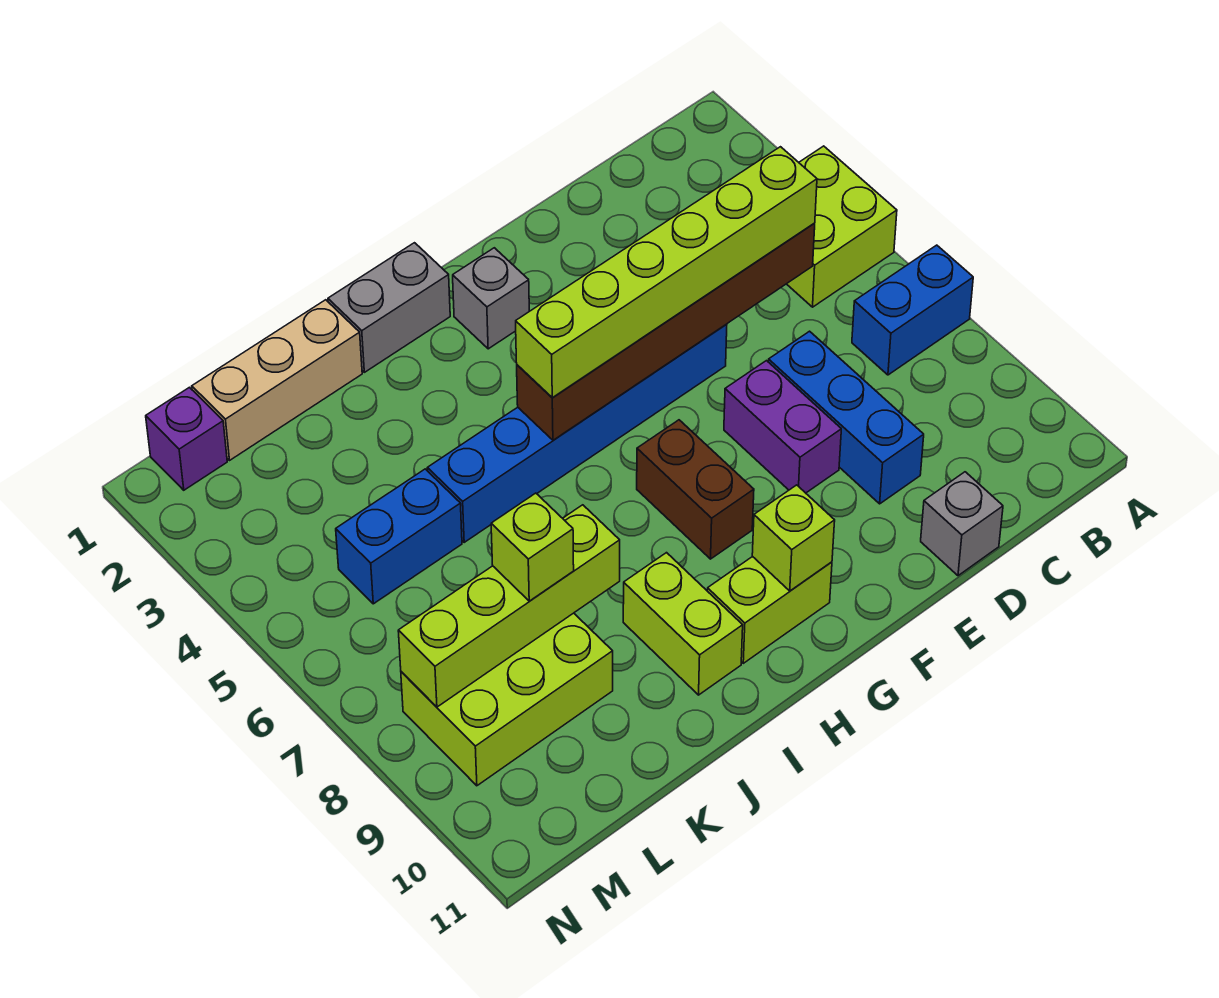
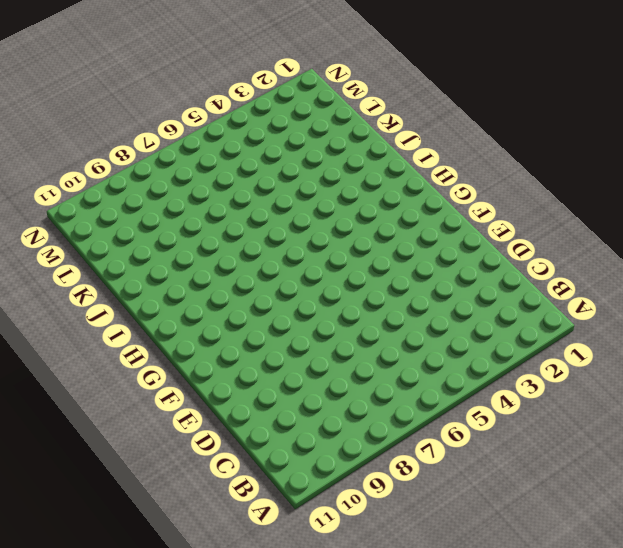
none -> lime brick A4:B5 level 1
none -> blue brick A7:B7 level 1
none -> blue brick D7:D9 level 1

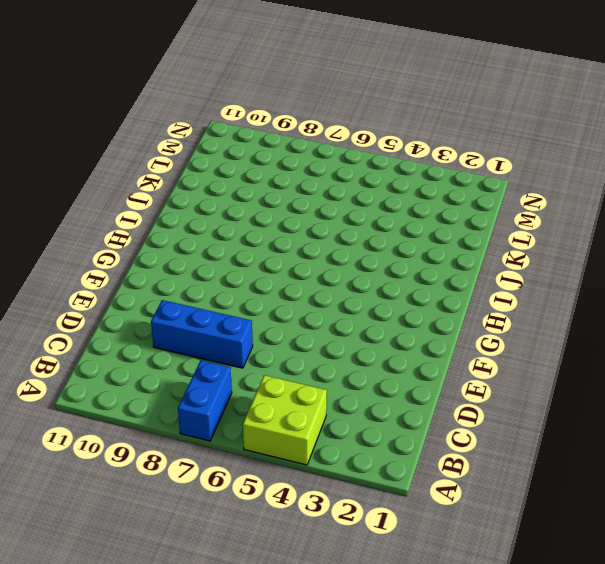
none -> grey brick D11 level 1
none -> blue brick E5:J5 level 1
none -> purple brick E7:E8 level 1

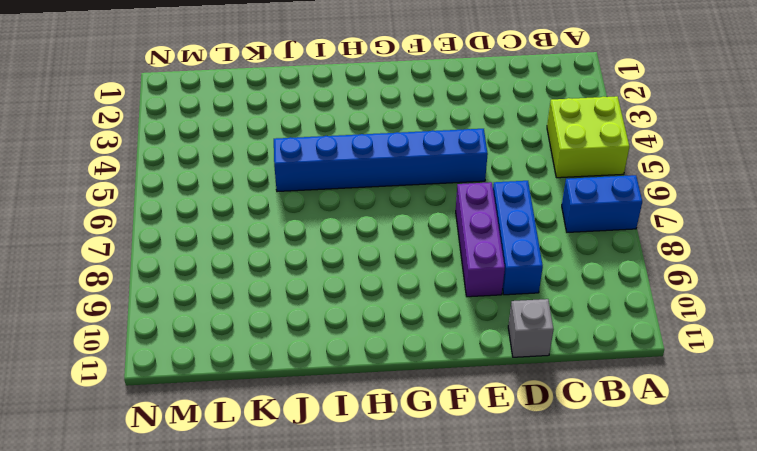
purple brick E7:E9 level 1 -> purple brick E7:E8 level 1
none -> grey brick G2 level 1
none -> brown brick G7:G8 level 1
none -> lime brick G10:H10 level 1

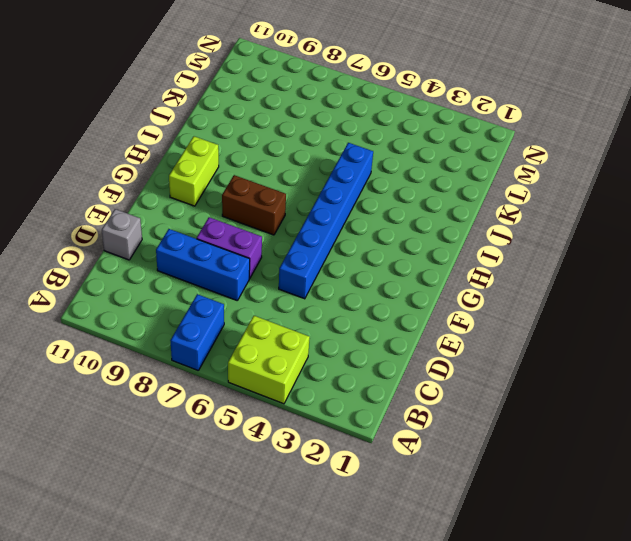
none -> grey brick G2 level 1
none -> grey brick H1:I1 level 1
none -> lime brick I9:I10 level 1

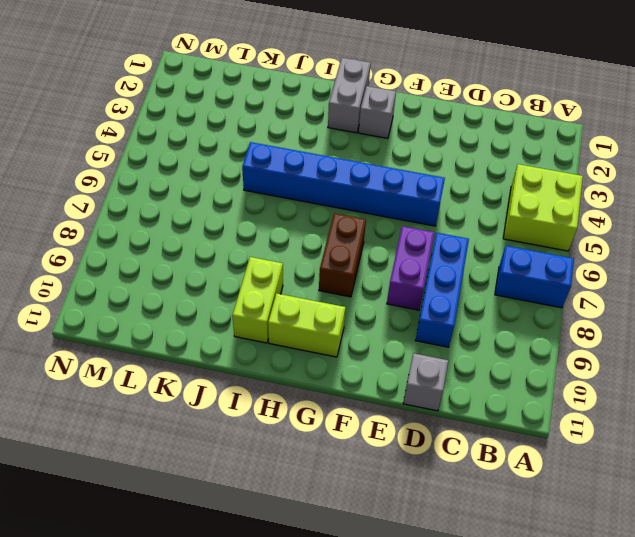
grey brick H1:H2 level 1 -> grey brick H1:I1 level 1
none -> tan brick J1:L1 level 1
none -> blue brick K5:L5 level 1
none -> lime brick K8:M9 level 1

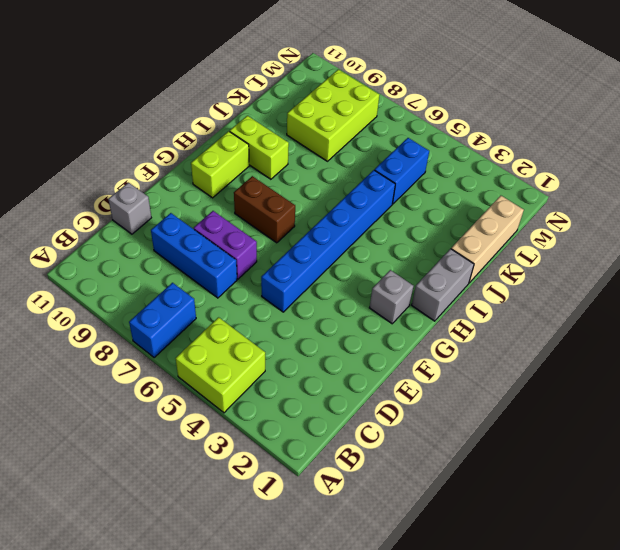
none -> purple brick M1 level 1
none -> brown brick C5:H5 level 2
none -> lime brick G10 level 2

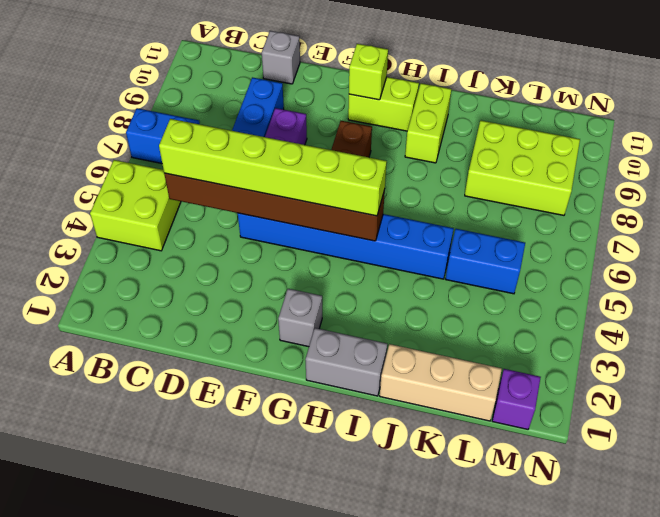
none -> lime brick J8:M8 level 2
none -> lime brick K8 level 3

